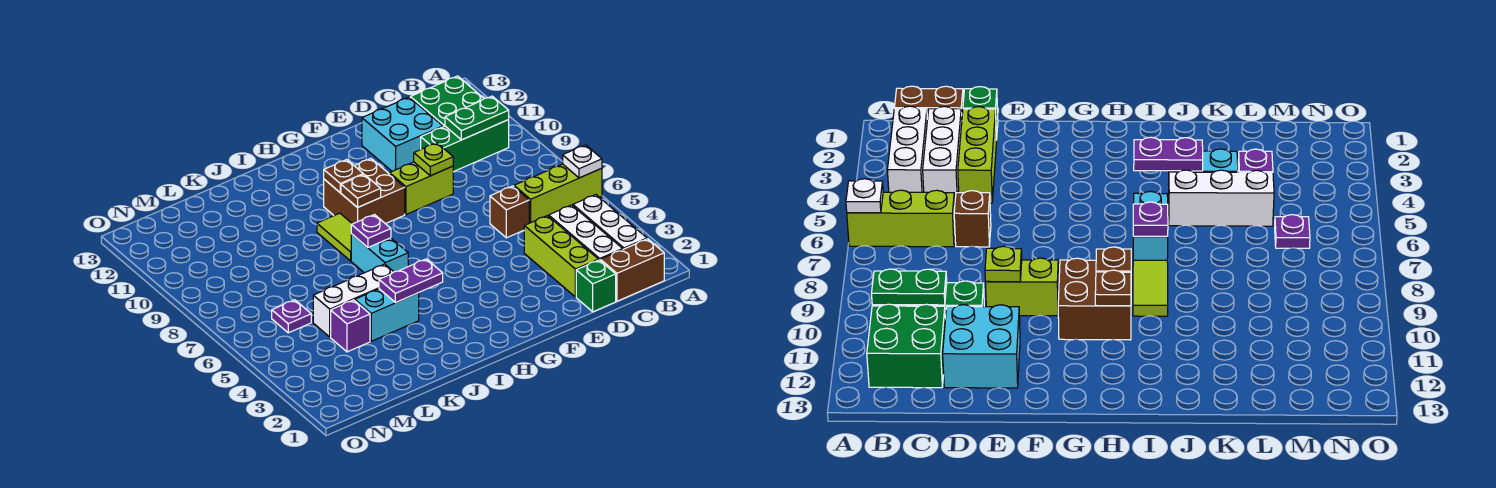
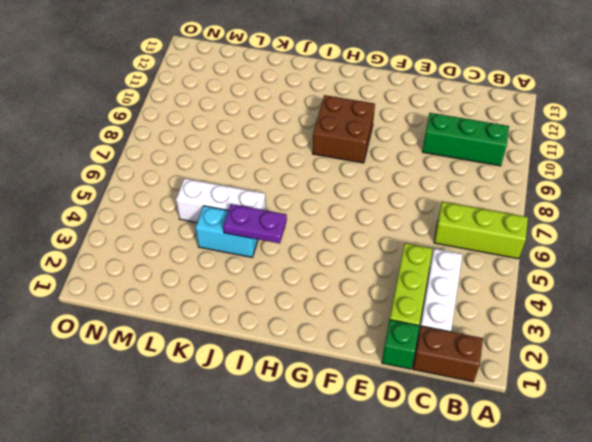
none -> white brick B2:B4 level 1
none -> green brick B11:C12 level 1
none -> brown brick D6 level 1

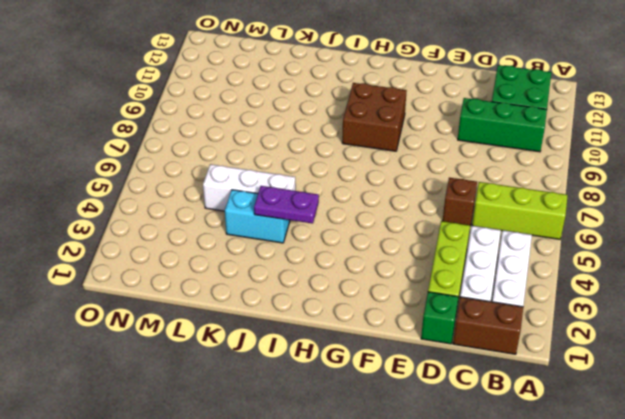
none -> cyan brick D11:E12 level 1
none -> lime brick E9:F9 level 1
none -> cyan brick I6:I7 level 1

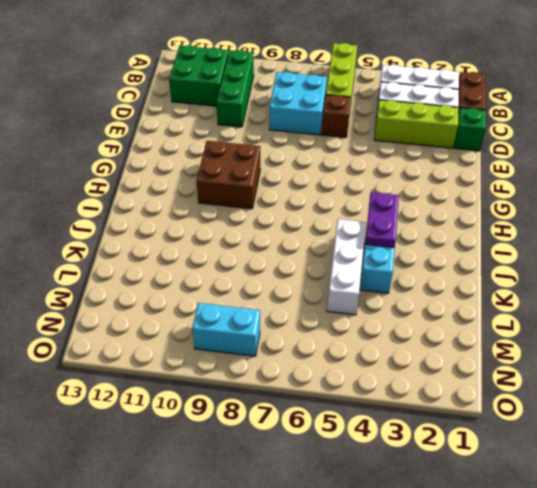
cyan brick C7:D8 level 1 -> cyan brick D11:E12 level 1
cyan brick N8:N9 level 1 -> cyan brick I6:I7 level 1
none -> lime brick E9:F9 level 1
none -> lime tile I8:I9 level 1
none -> purple brick L4 level 1

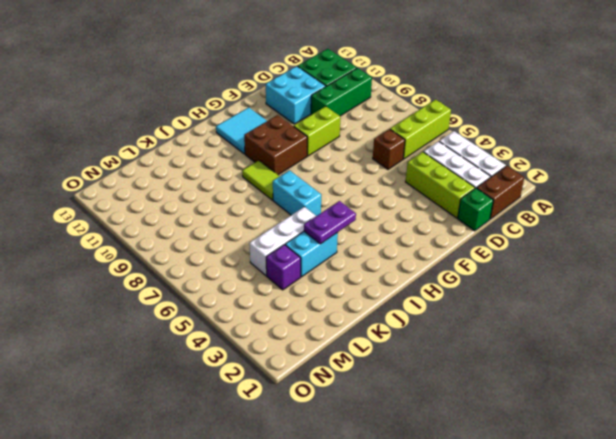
cyan tile G11:H12 level 1 -> none
none -> purple plate M6 level 1
none -> white plate A6 level 2
none -> green plate B10:C10 level 2

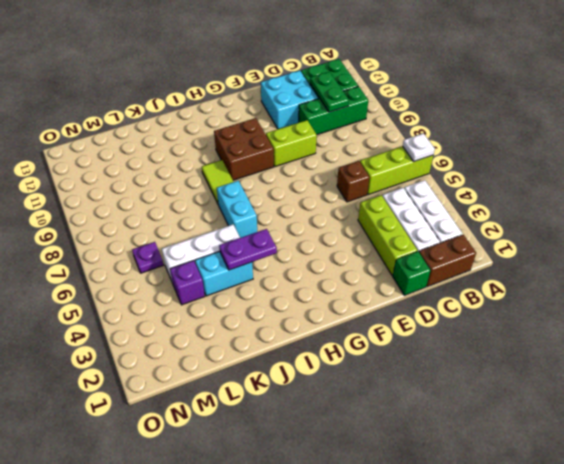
green plate C10:C11 level 2 -> green plate B10:C10 level 2
none -> lime plate E9 level 2
none -> brown plate H9 level 2
none -> brown plate H10 level 2

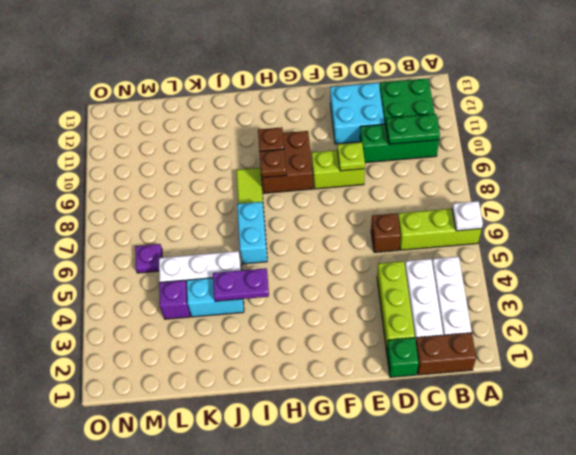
none -> purple plate I7 level 2

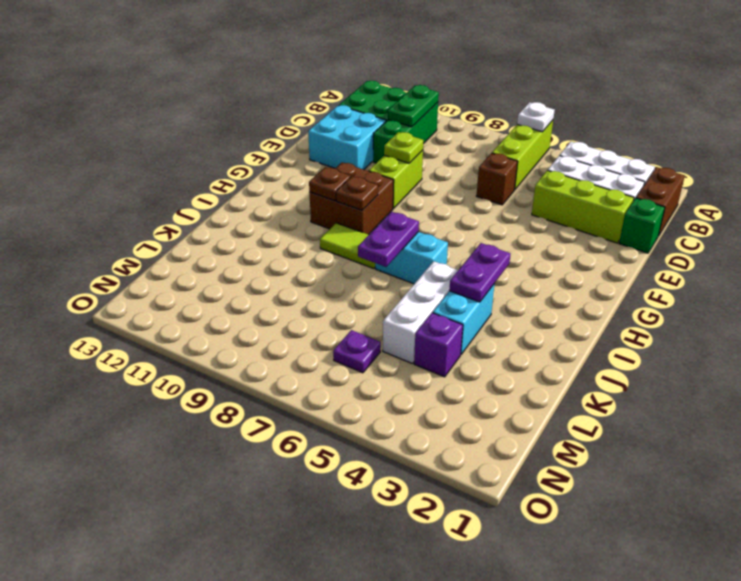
purple plate I7:J7 level 2 -> purple plate I7 level 2

